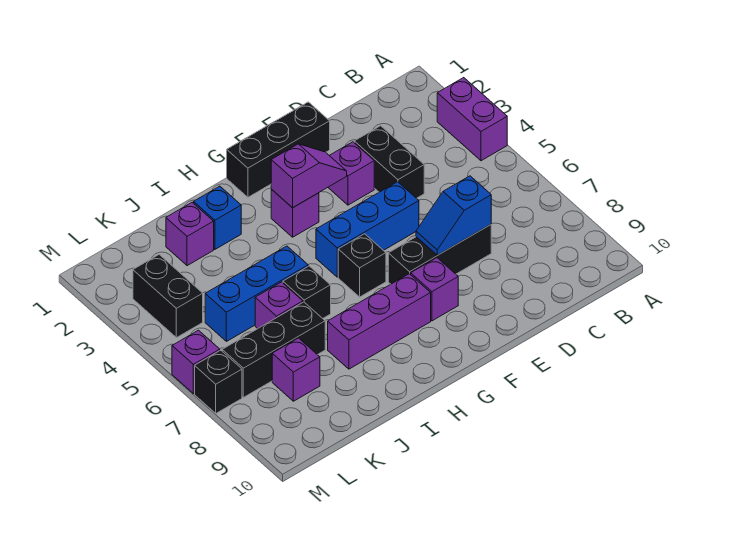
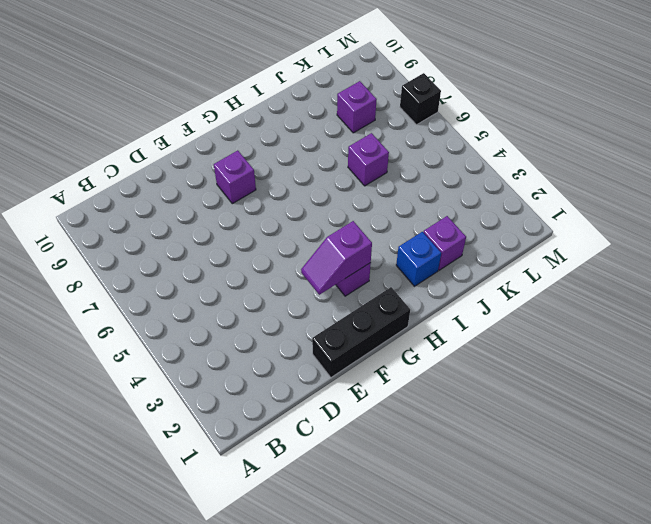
none -> purple brick A3:A4 level 1
none -> black brick D3:D4 level 1
none -> black brick D7:F7 level 1

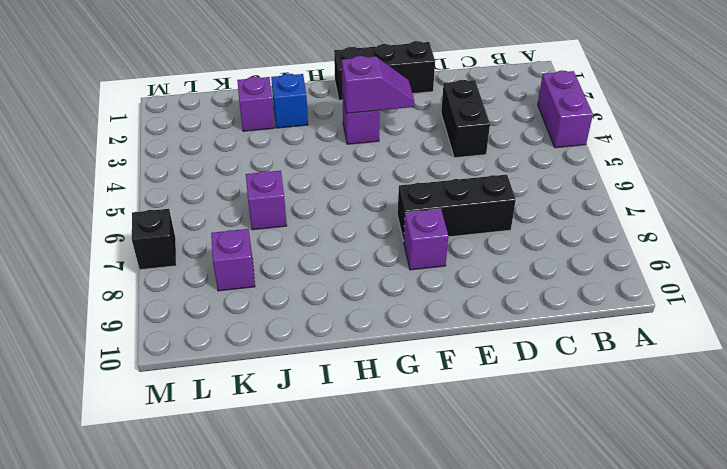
none -> purple brick E3 level 1
none -> blue brick E5:G5 level 1
none -> black brick G6 level 1

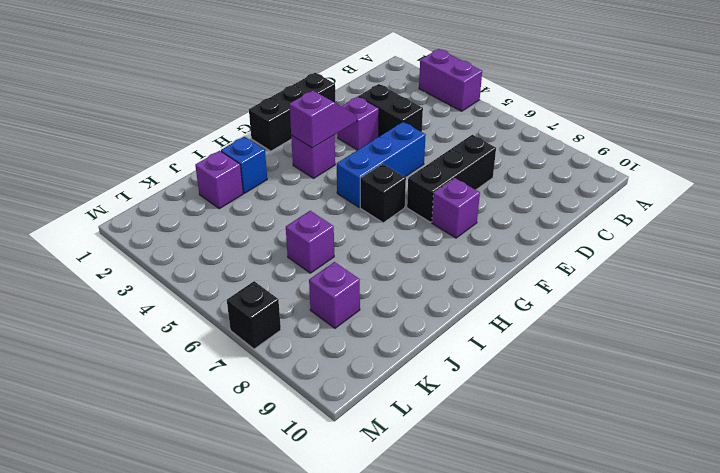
none -> purple brick G8:I8 level 1
none -> blue brick I5:K5 level 1
none -> black brick I6 level 1

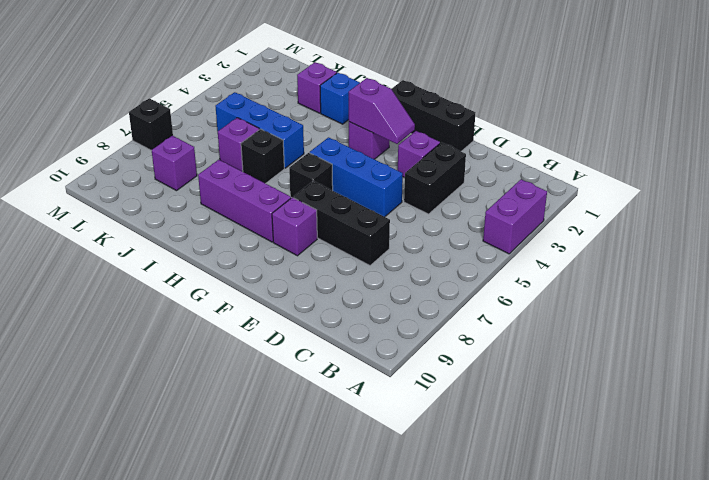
none -> black brick J7:L7 level 1
none -> black brick L3:L4 level 1
none -> purple brick M6 level 1

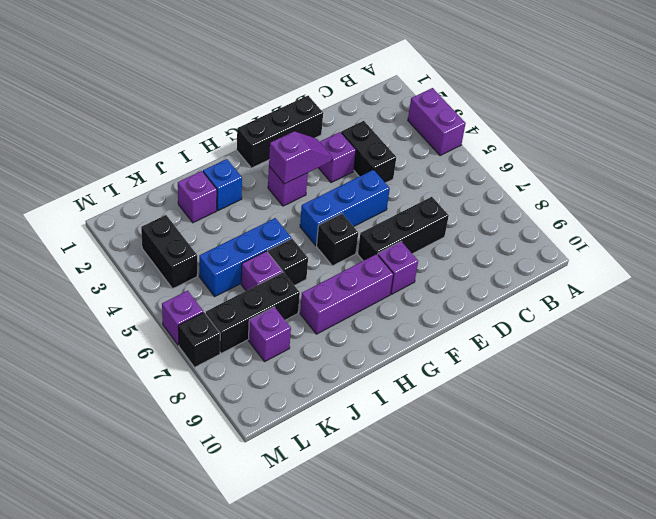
none -> blue slope D7:E7 level 2 top D

